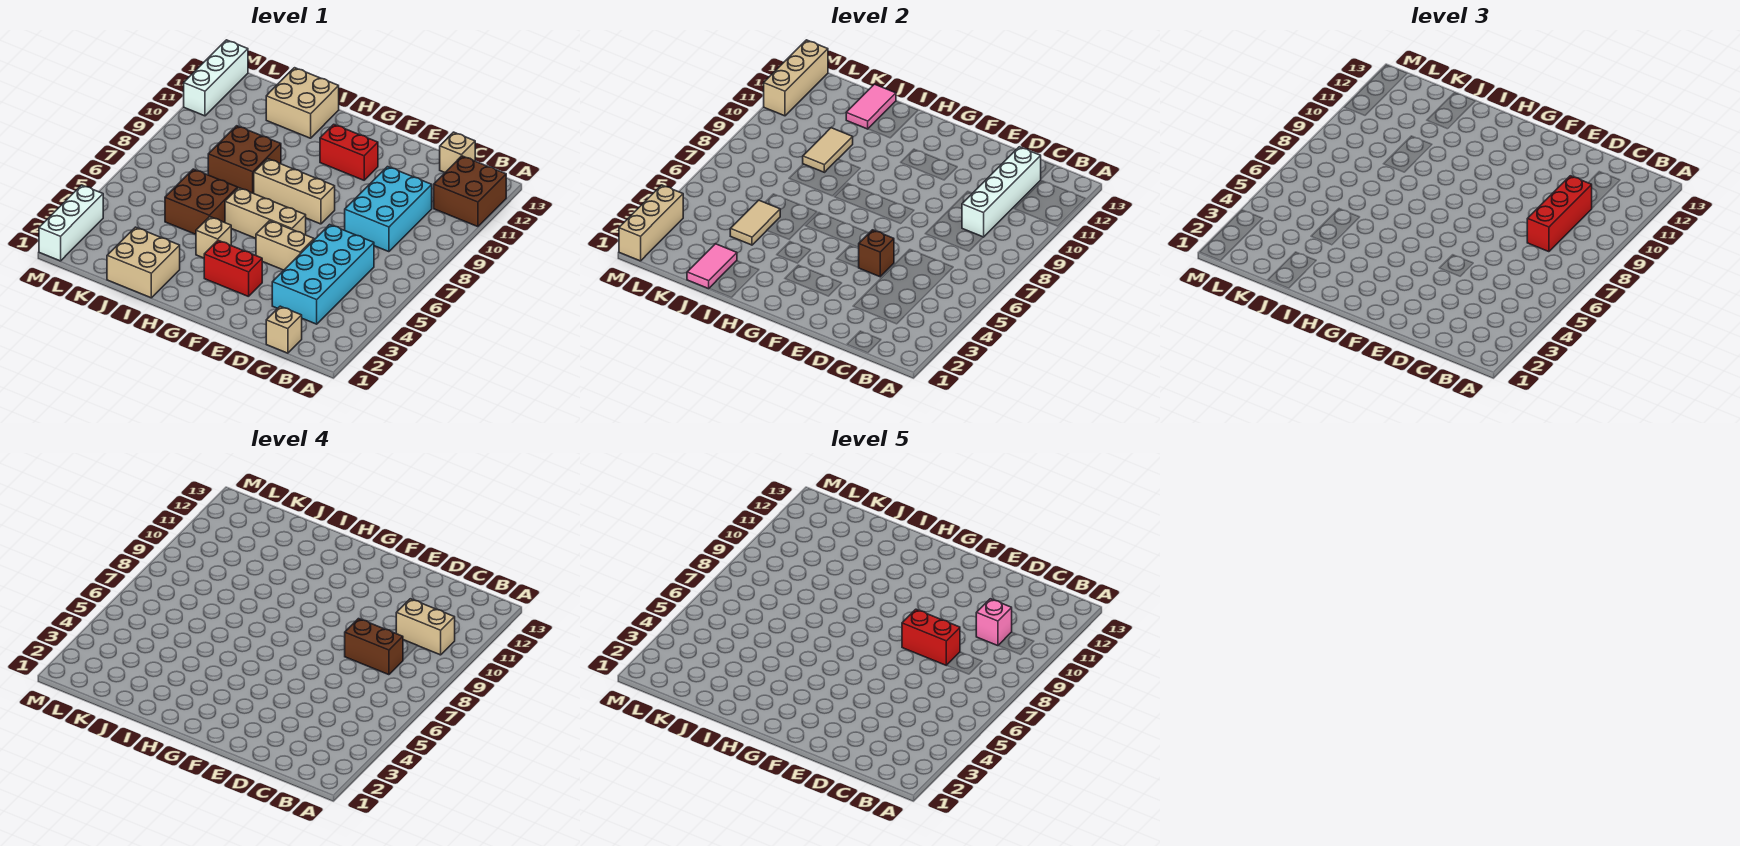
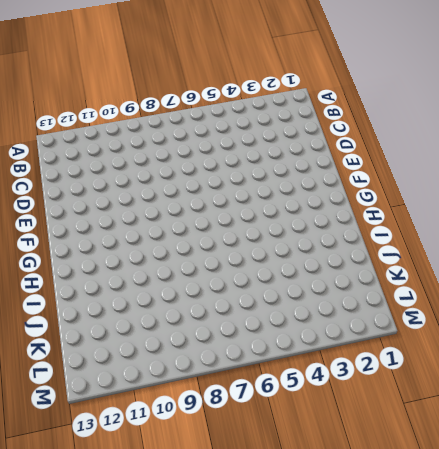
none -> brown brick A11:B12 level 1
none -> tan brick C1 level 1
none -> cyan brick C3:D6 level 1
none -> cyan brick C8:D10 level 1

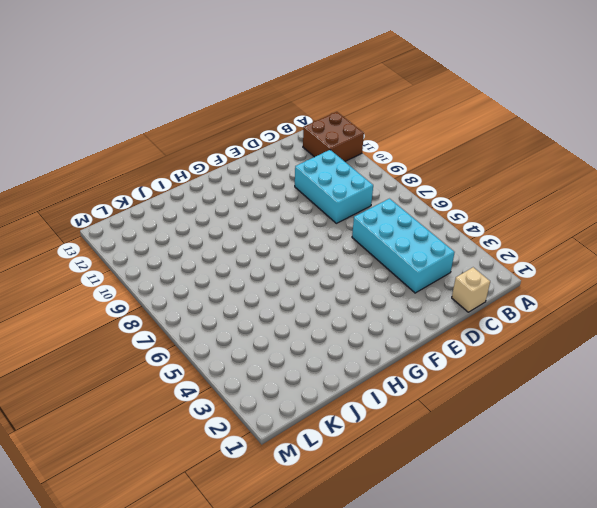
none -> tan brick C13 level 1
none -> tan brick E5:F5 level 1
none -> red brick F3:G3 level 1
none -> tan brick F6:H6 level 1

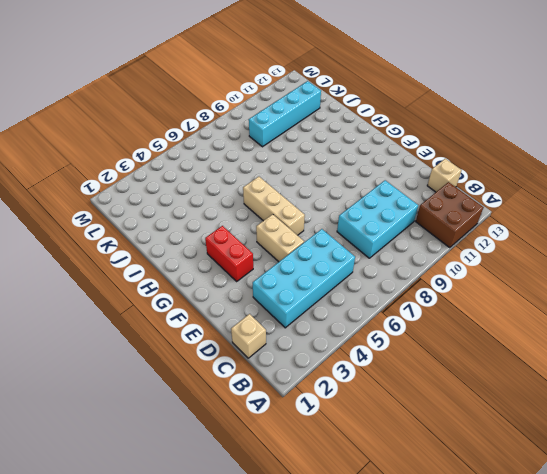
cyan brick K9:K12 level 1 -> none
none -> tan brick F8:H8 level 1
none -> red brick F11:G11 level 1
none -> tan brick H4 level 1
none -> tan brick I1:J2 level 1

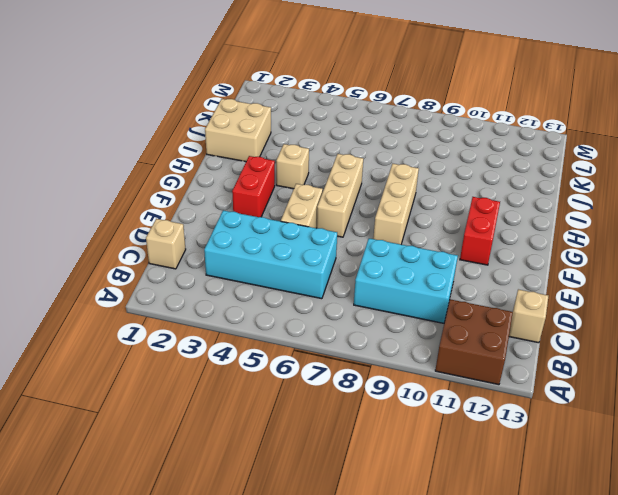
none -> brown brick I5:J6 level 1
none -> brown brick I8:J9 level 1
none -> tan brick I12:J13 level 1
none -> white brick M1:M3 level 1

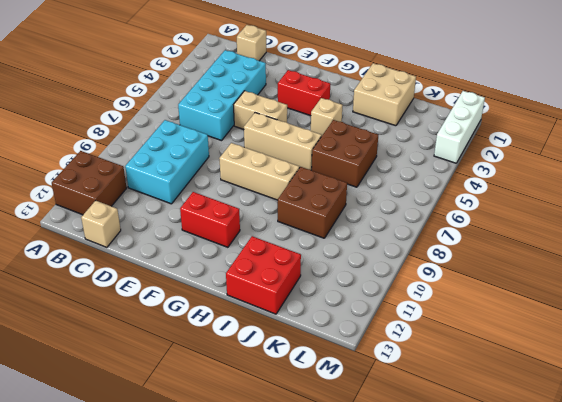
red brick I12:J13 level 1 -> tan brick I12:J13 level 1
none -> white brick M11:M13 level 1
none -> white brick C9:C12 level 2
none -> brown brick E5 level 2
none -> pink tile J1:J2 level 2

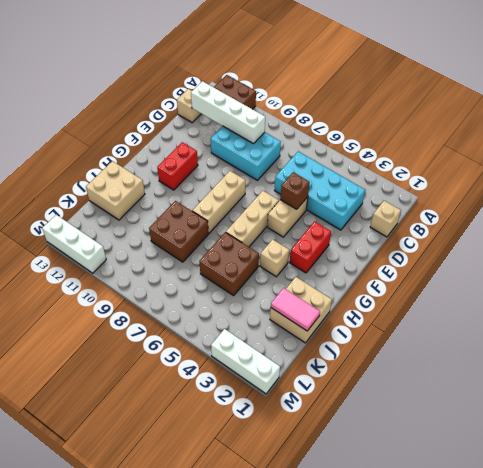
none -> tan tile J4:J5 level 2
none -> tan tile J9:J10 level 2
none -> pink tile J12:J13 level 2
none -> tan brick M1:M3 level 2

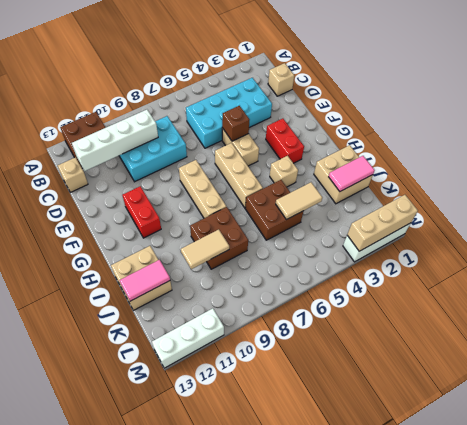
none -> tan brick M11:M13 level 2
none -> red brick C8:C10 level 3
none -> tan brick B10:C10 level 4
none -> brown brick C8:D8 level 4

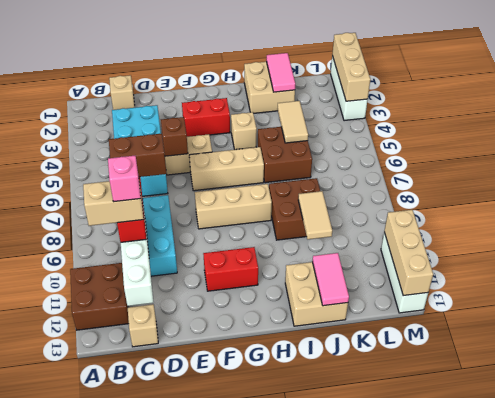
none -> red brick D8:E8 level 5

